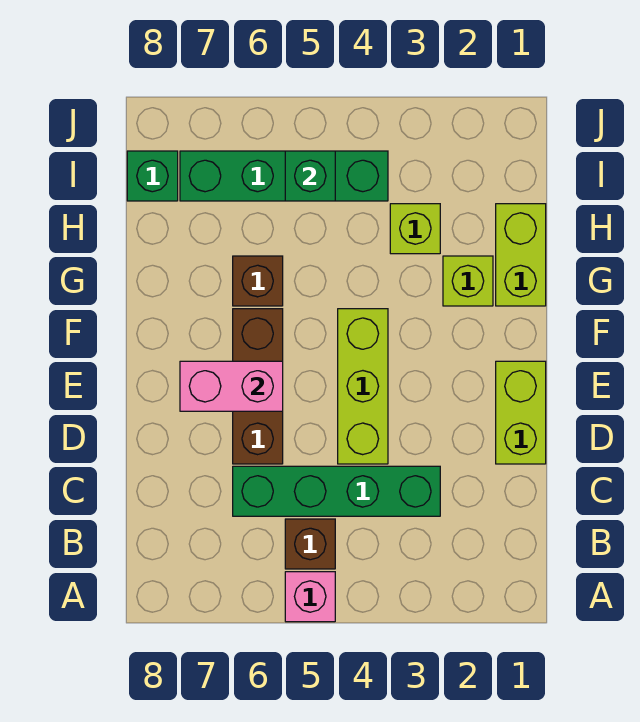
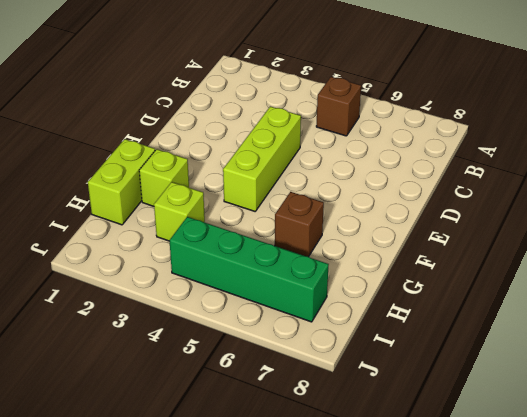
none -> pink brick A5 level 1
none -> green brick C3:C6 level 1
none -> lime brick D1:E1 level 1

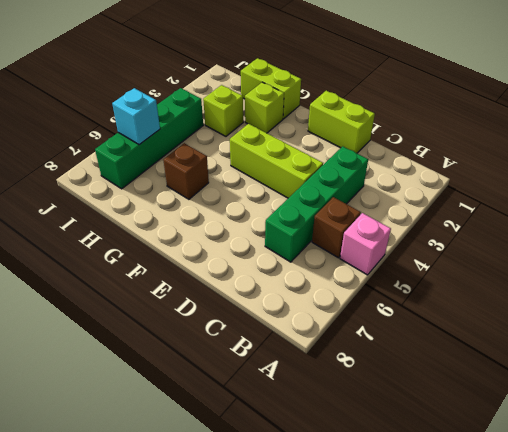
cyan brick I6 level 2 -> none
none -> brown brick D6:F6 level 1
none -> green brick I8 level 1
none -> pink brick E6:E7 level 2

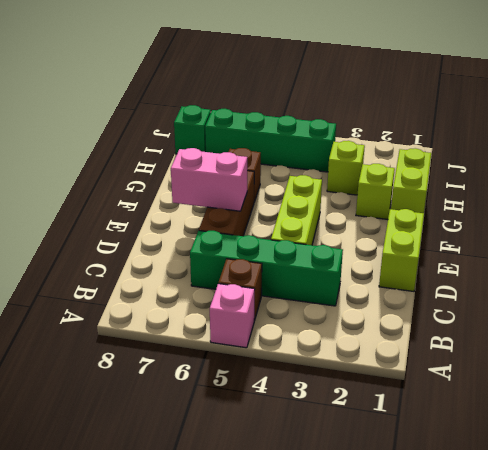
none -> green brick I5 level 2

